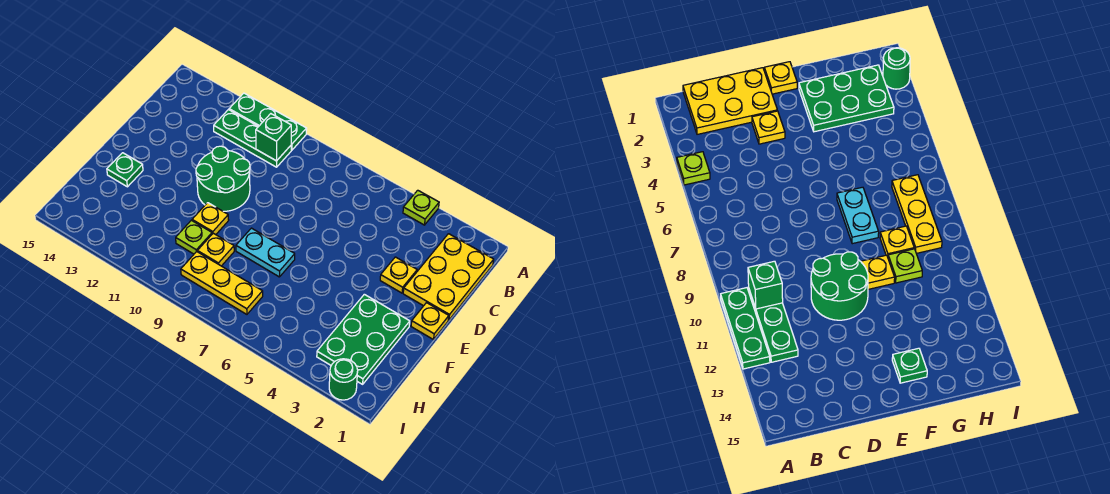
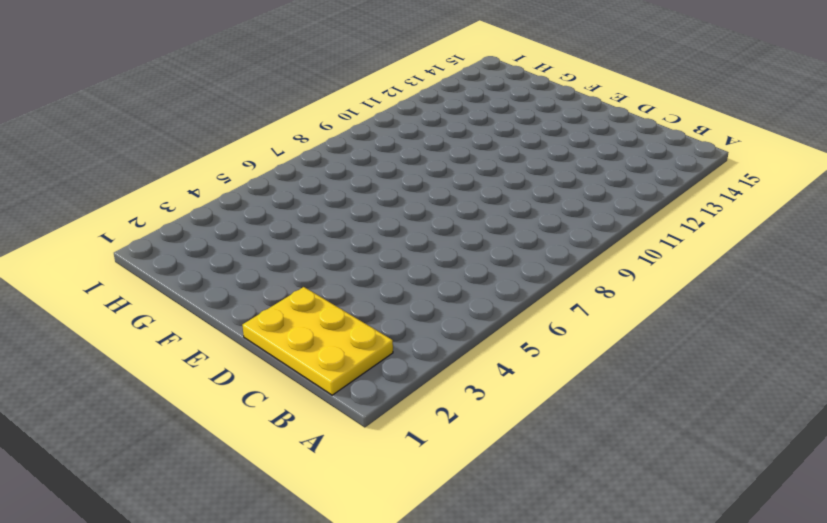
none -> lime plate A4 level 1
none -> green plate A10:A12 level 1
none -> green plate B10:B12 level 1

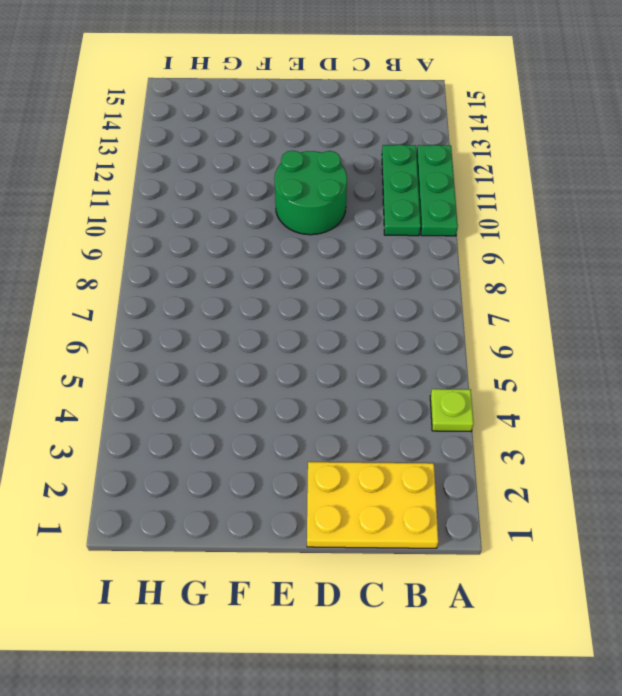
none -> yellow plate D3 level 1
none -> yellow plate E1 level 1
none -> green plate F2:H3 level 1

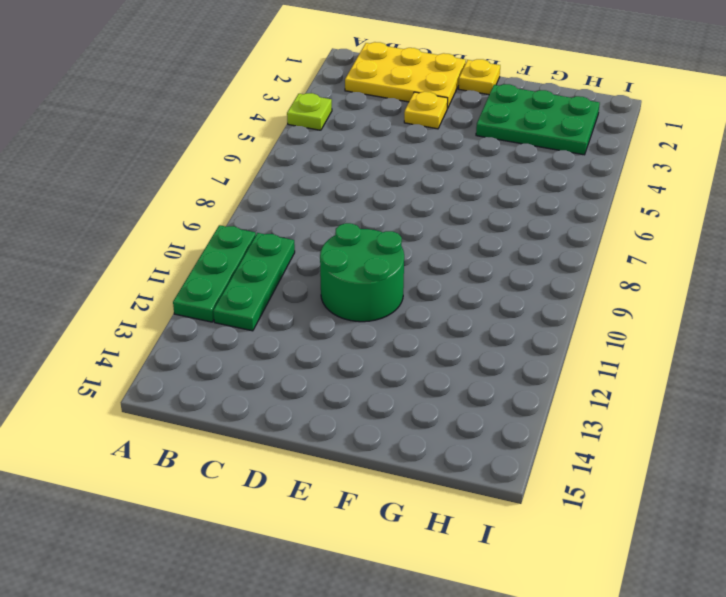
none -> cyan plate F7:F8 level 1
none -> yellow plate F10 level 1
none -> green plate F14 level 1

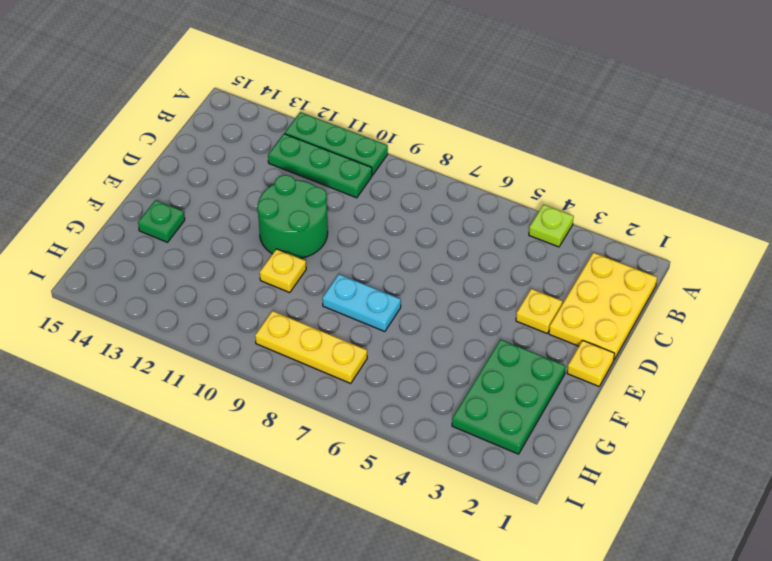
none -> yellow plate G9 level 1
none -> lime plate G10 level 1
none -> green round brick I2 level 1

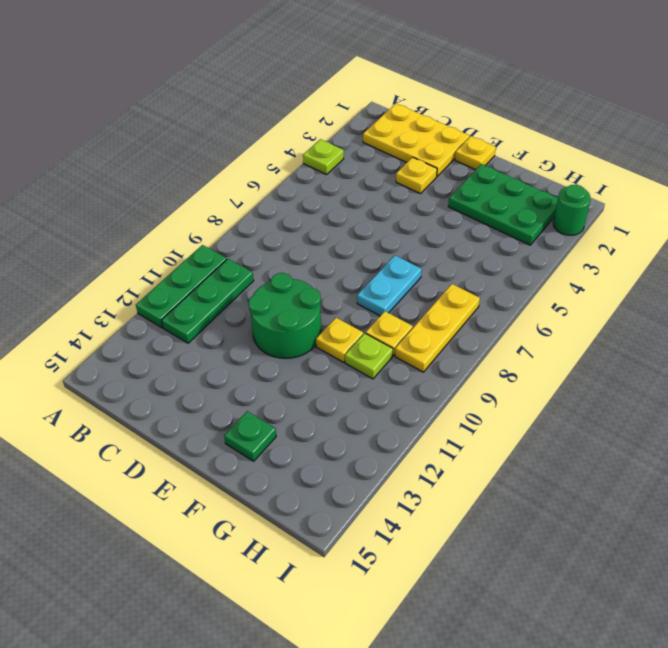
none -> green brick B10 level 2

